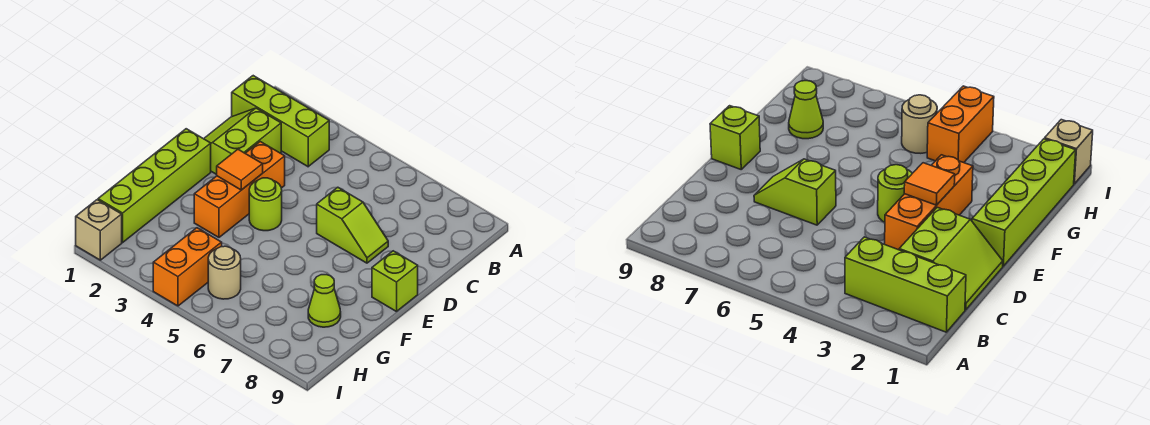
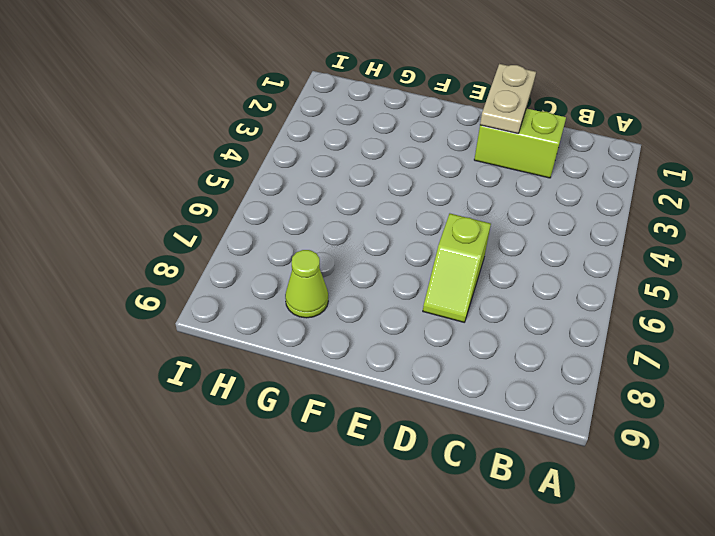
tan plate D1:D2 level 2 -> none
none -> lime brick B1:B3 level 1
none -> orange brick D3:F3 level 1
none -> lime brick E1:H1 level 1

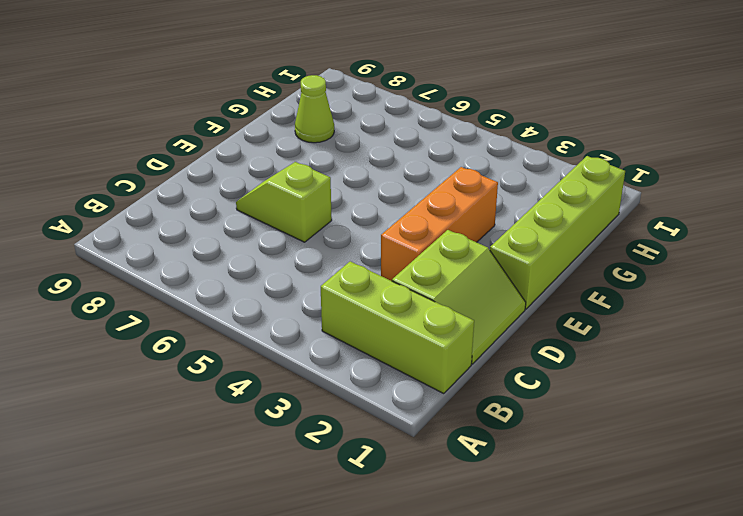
none -> lime round brick E4 level 1
none -> lime brick E9 level 1
none -> orange brick H4:I4 level 1

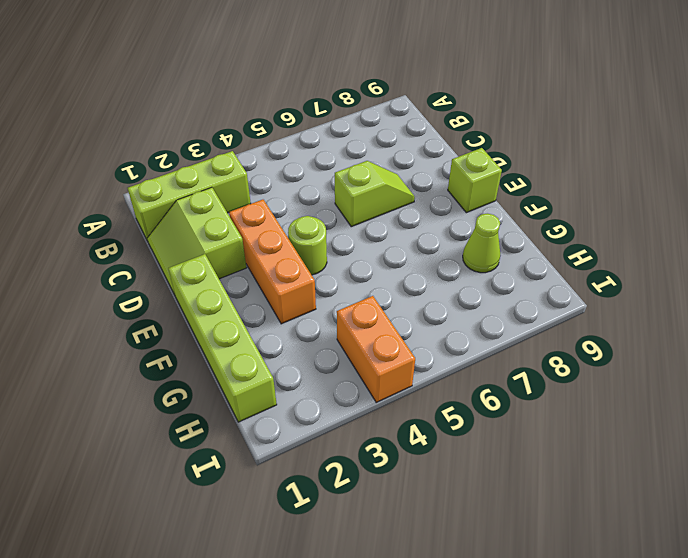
none -> tan round brick H5 level 1
none -> tan brick I1 level 1
none -> orange tile E3 level 2

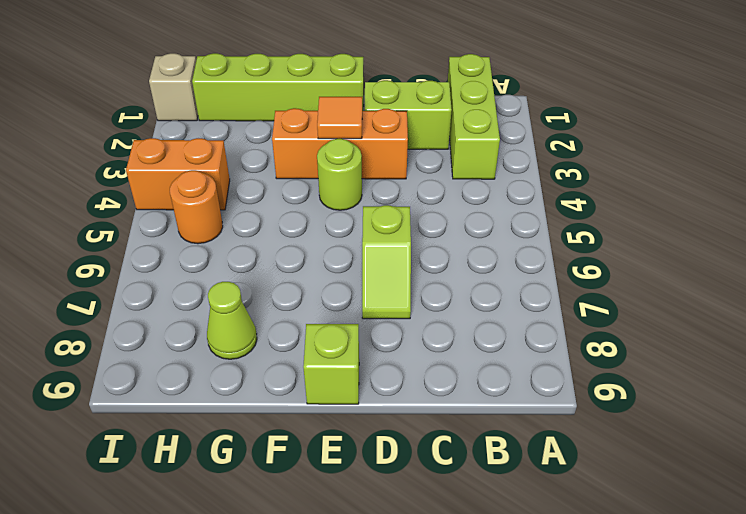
orange round brick H5 level 1 -> tan round brick H5 level 1

